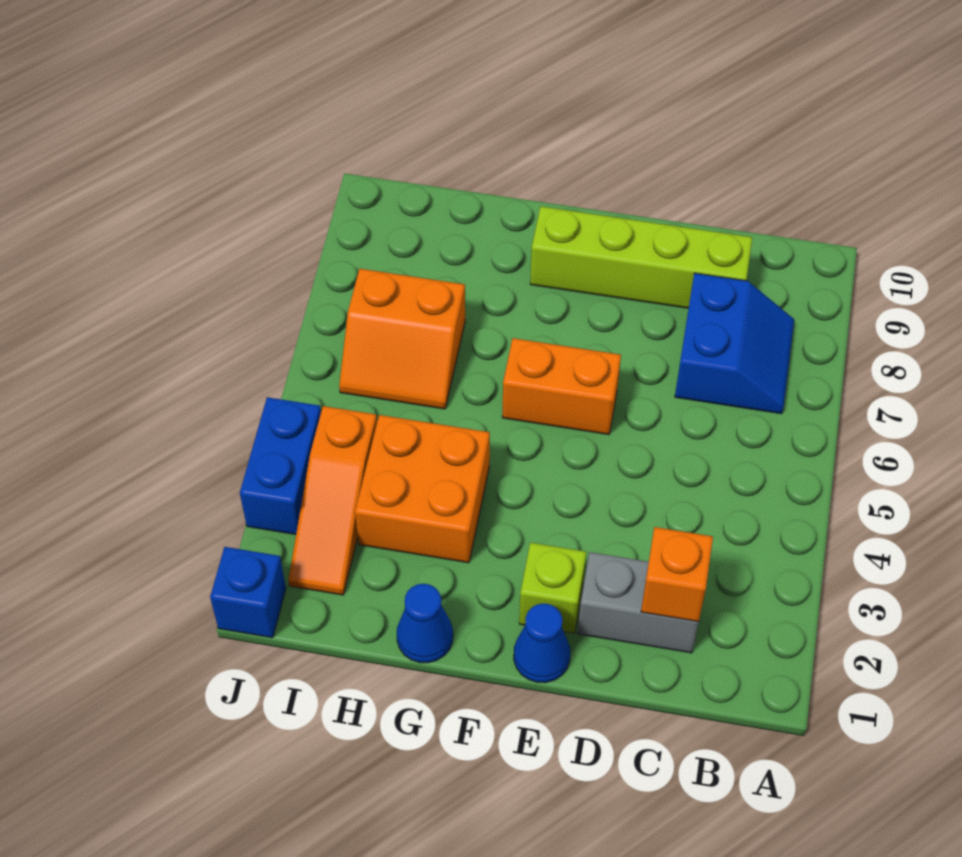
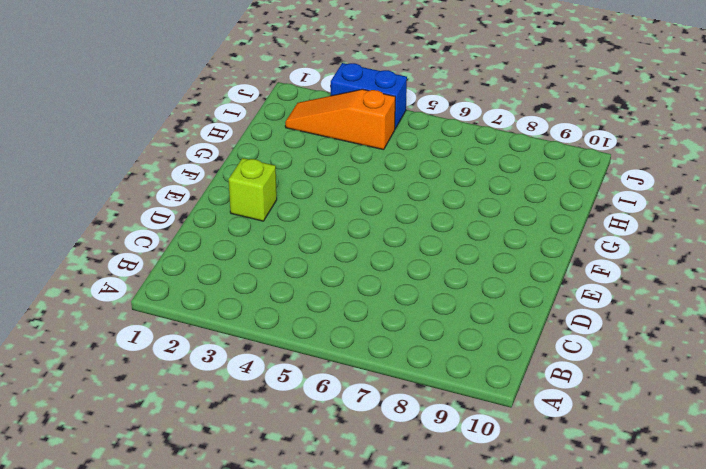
none -> blue slope B7:C8 level 1 top C
none -> grey brick C2:D2 level 1
none -> lime brick C9:F9 level 1

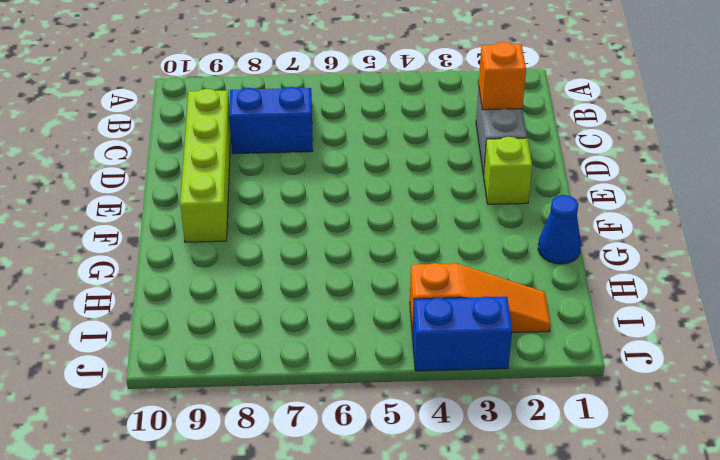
none -> blue cone E1 level 1
none -> orange brick E6:F6 level 1
none -> orange brick G3:H4 level 1

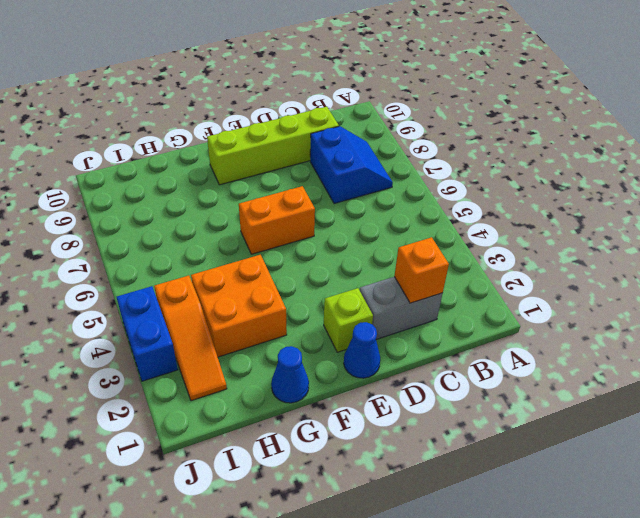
none -> orange slope H6:I7 level 1 top 7
none -> blue brick J1 level 1

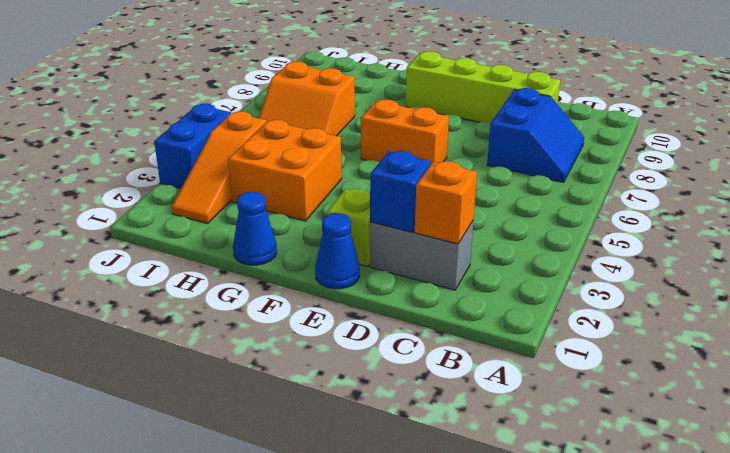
blue brick D2 level 2 -> blue brick J1 level 1

